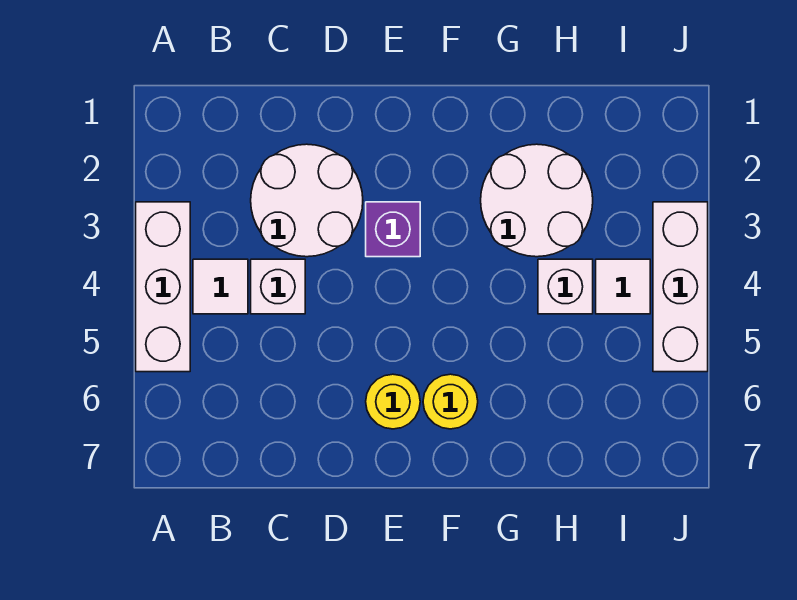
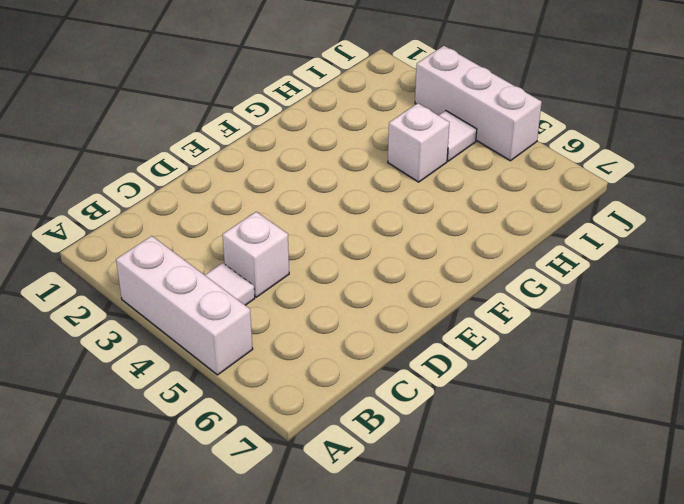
none -> white round brick C2:D3 level 1
none -> purple brick E3 level 1

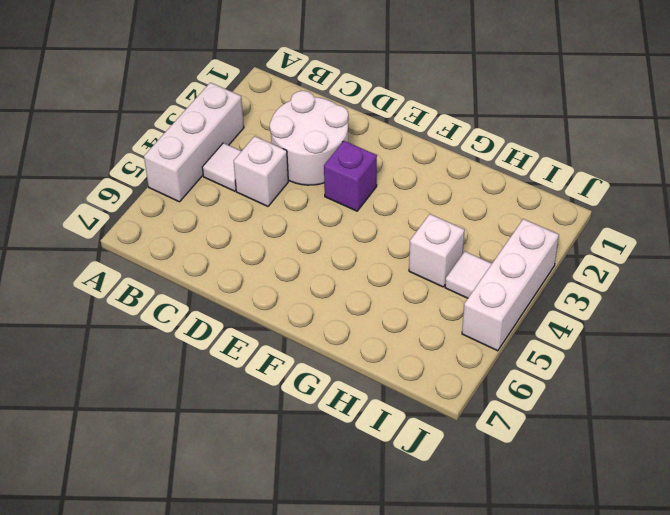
none -> yellow round brick E6 level 1
none -> yellow round brick F6 level 1

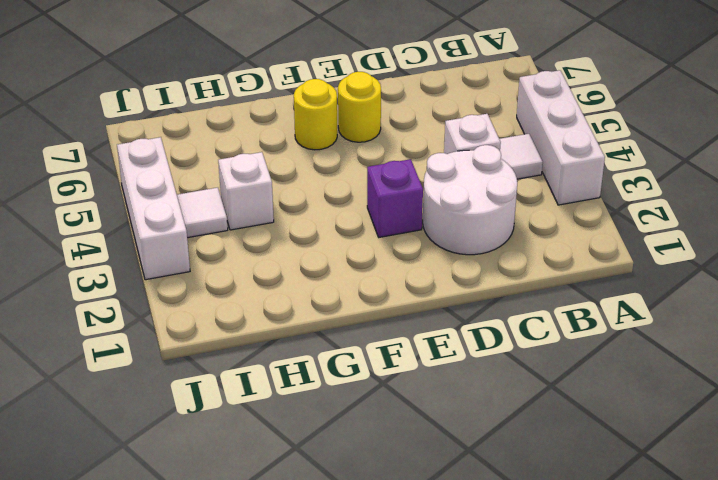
none -> white round brick G2:H3 level 1

